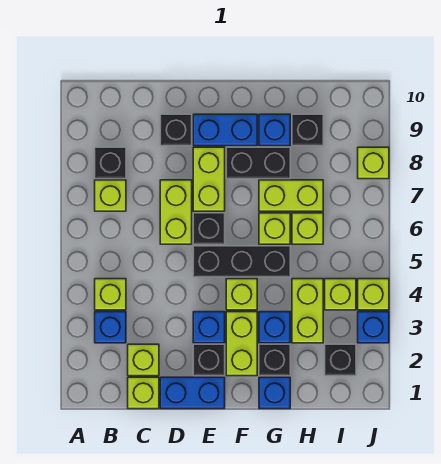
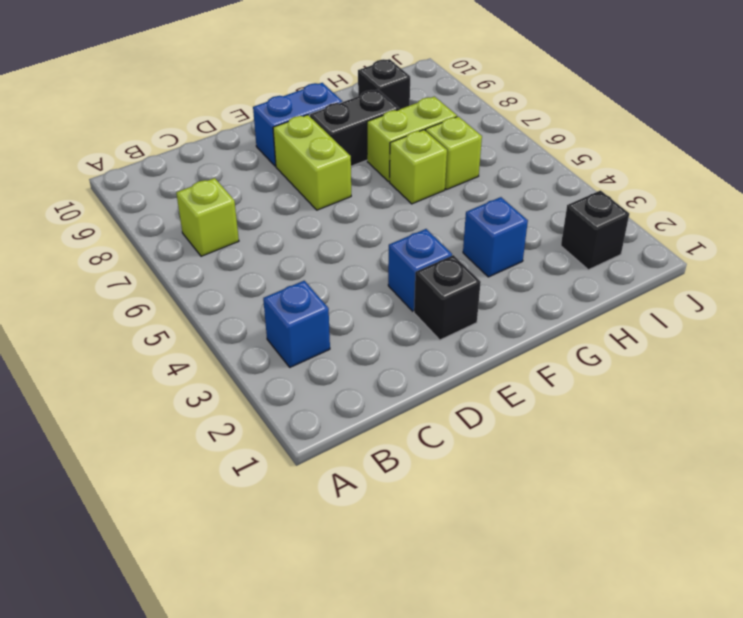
none -> lime brick B4 level 1
none -> black brick B8 level 1
none -> lime brick C1 level 1
none -> lime brick C2 level 1

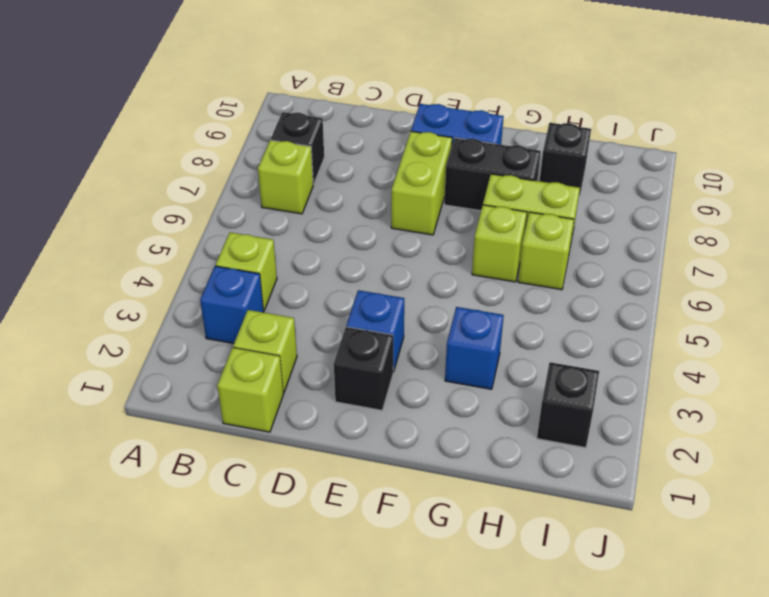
none -> blue brick D1:E1 level 1
none -> lime brick D6:D7 level 1
none -> black brick D9 level 1
none -> black brick E5:G5 level 1

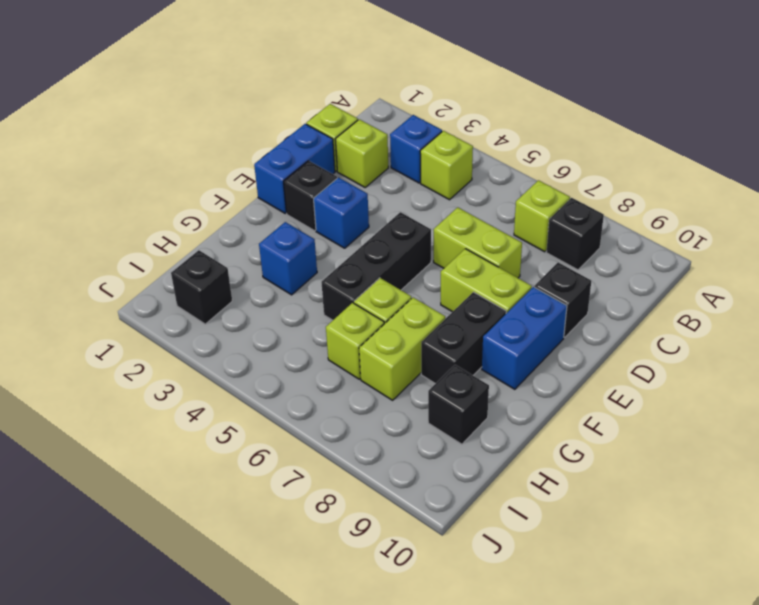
none -> black brick E6 level 1
none -> lime brick F2:F3 level 1
none -> lime brick F4 level 1
none -> blue brick G1 level 1

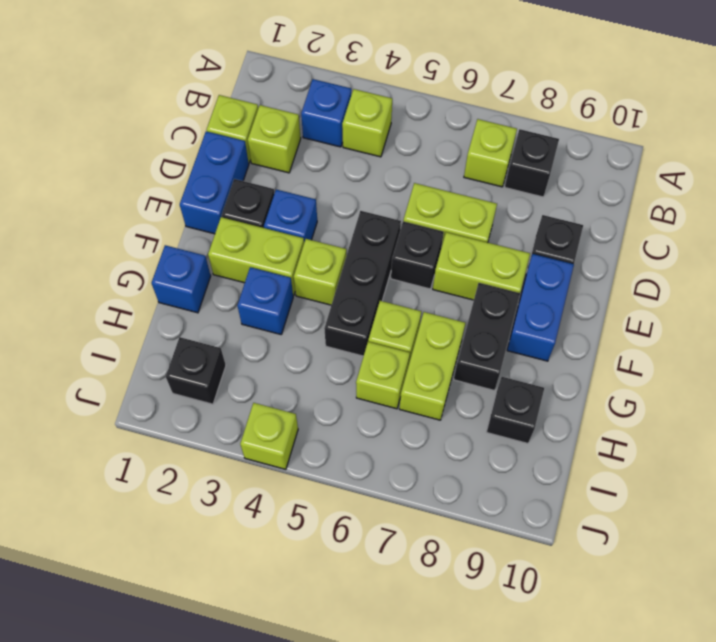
none -> black brick G2 level 1
none -> blue brick G9 level 1
none -> lime brick H3:H4 level 1
none -> lime brick I4 level 1

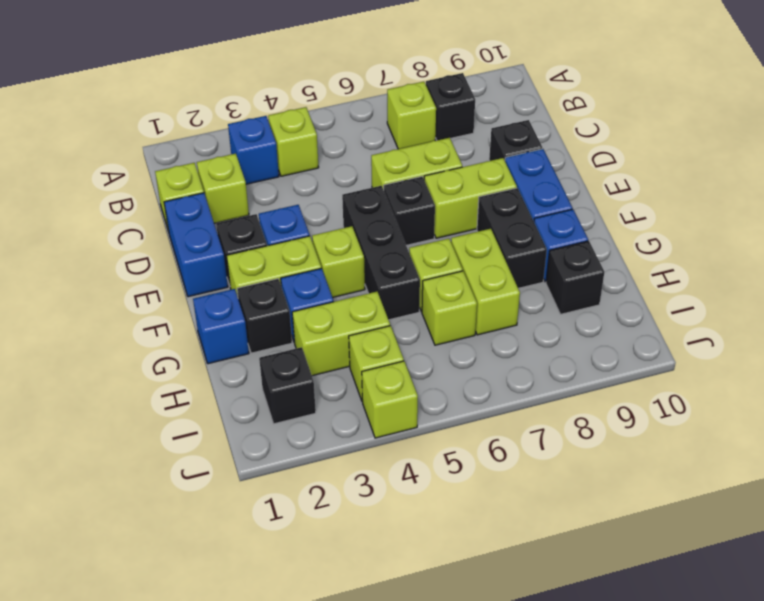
none -> blue brick J3 level 1
none -> lime brick J8 level 1

